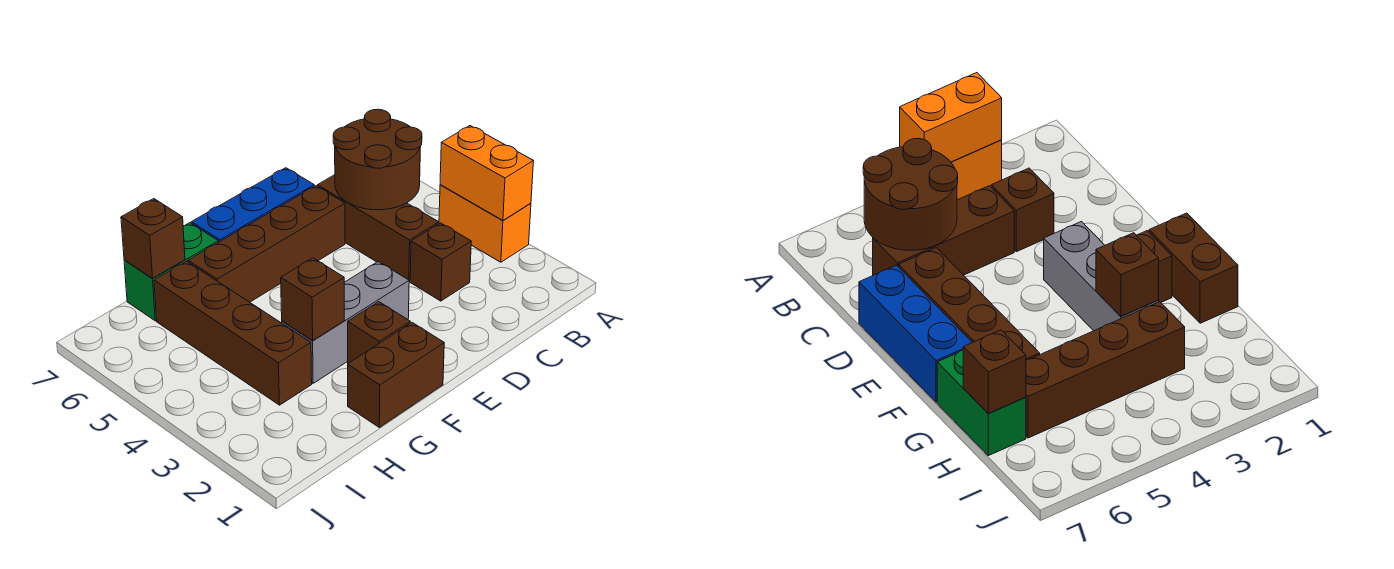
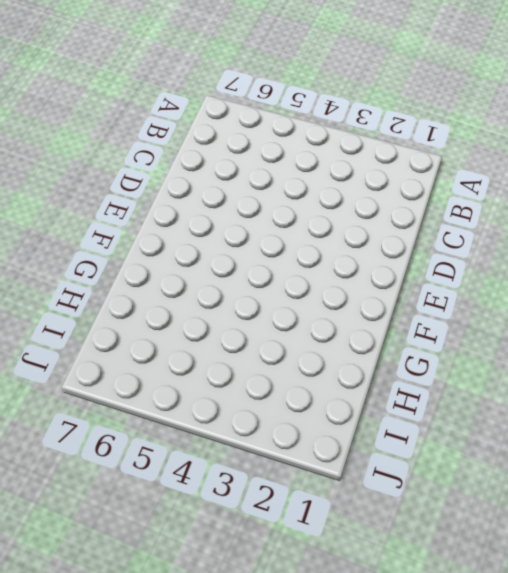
none -> orange brick A3:A4 level 1
none -> brown brick C3 level 1
none -> brown brick C4:C6 level 1

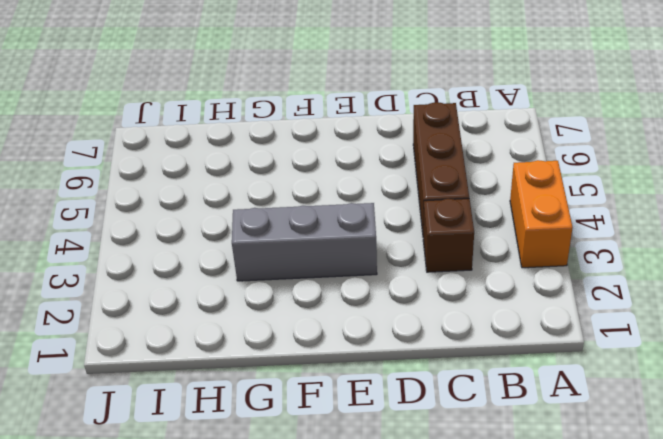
none -> brown brick D6:G6 level 1
none -> blue brick D7:F7 level 1
none -> brown brick F1:G1 level 1

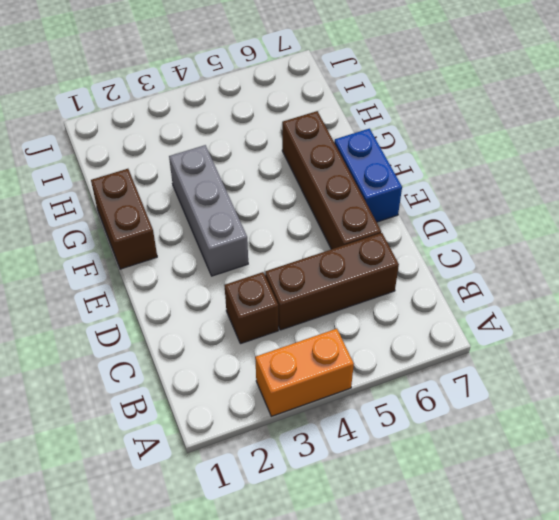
blue brick E7:F7 level 1 -> blue brick D7:F7 level 1
none -> brown brick F2 level 1
none -> green brick G7:H7 level 1
none -> brown brick H3:H6 level 1

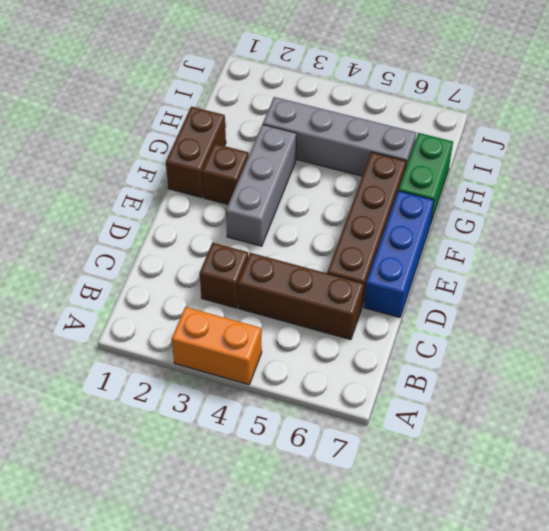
grey brick H3:H6 level 1 -> brown brick H3:H6 level 1
none -> orange brick A3:A4 level 2
none -> brown round brick B5:C6 level 2
none -> brown brick G3 level 2

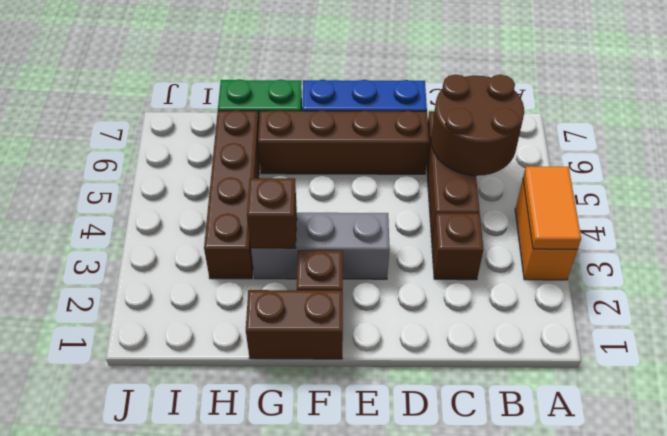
orange tile A3:A4 level 2 -> orange brick A3:A4 level 2
none -> brown brick H7 level 2

